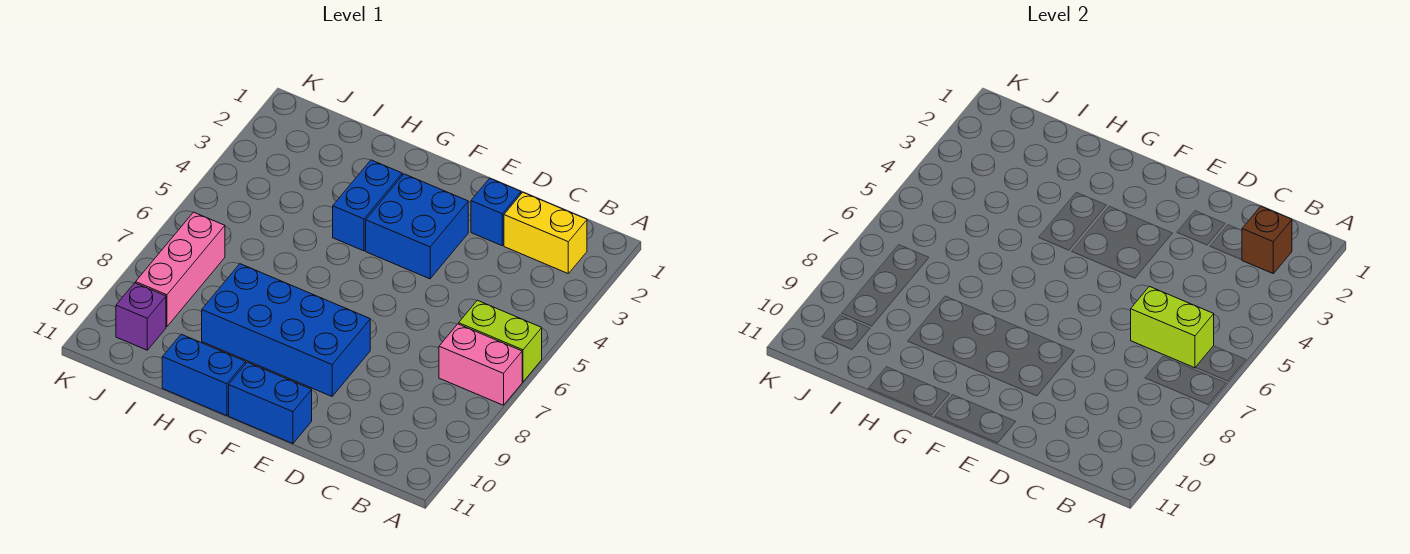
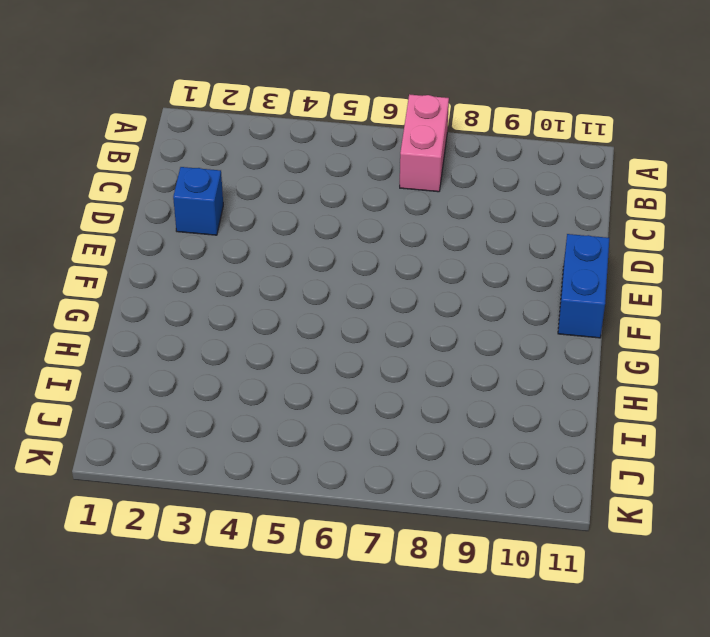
none -> lime brick A6:B6 level 1
none -> yellow brick B2:C2 level 1
none -> blue brick E3:F4 level 1

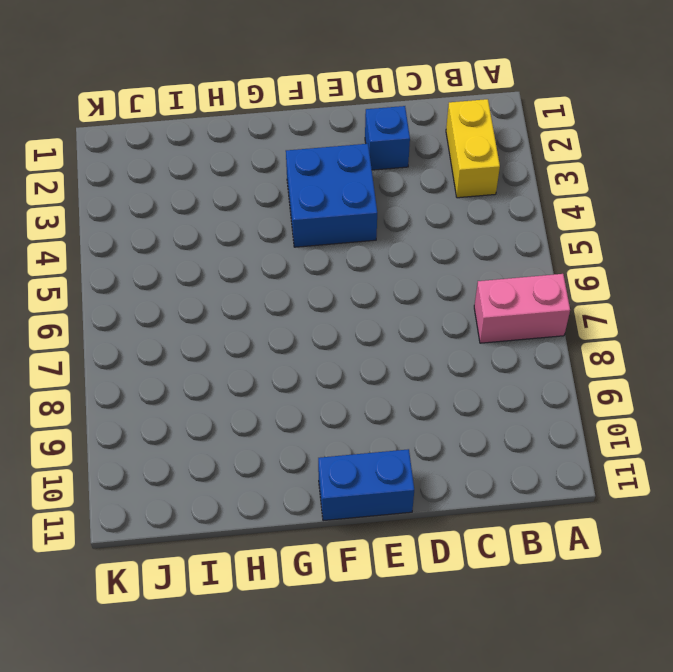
yellow brick B2:B3 level 1 -> yellow brick B2:C2 level 1
none -> lime brick A6:B6 level 1
none -> blue brick E8:H9 level 1
none -> blue brick G3:G4 level 1

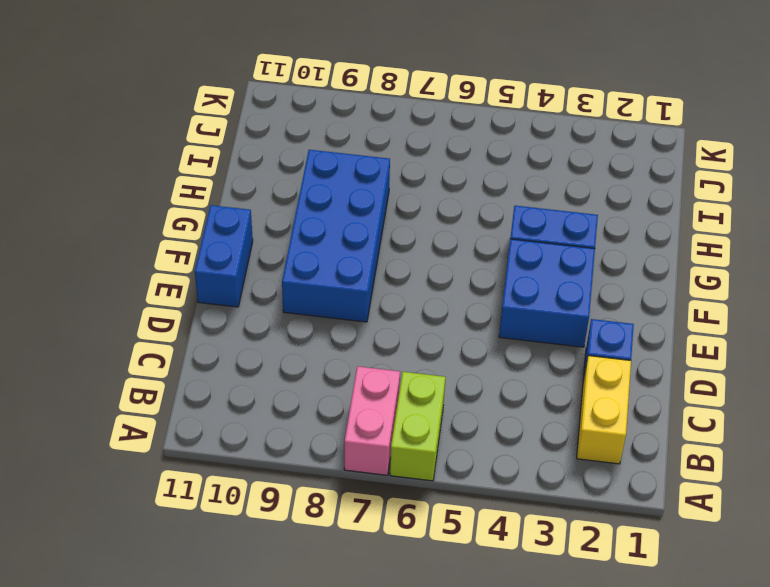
none -> blue brick G11:H11 level 1
none -> pink brick J7:J9 level 1
none -> purple brick J10 level 1

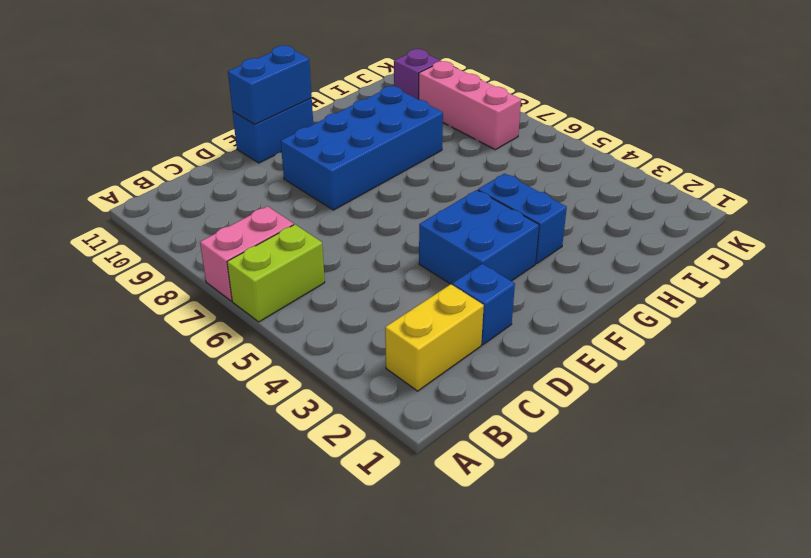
blue brick E11:F11 level 2 -> blue brick G11:H11 level 1
none -> brown brick B2 level 2
none -> lime brick B6:C6 level 2

